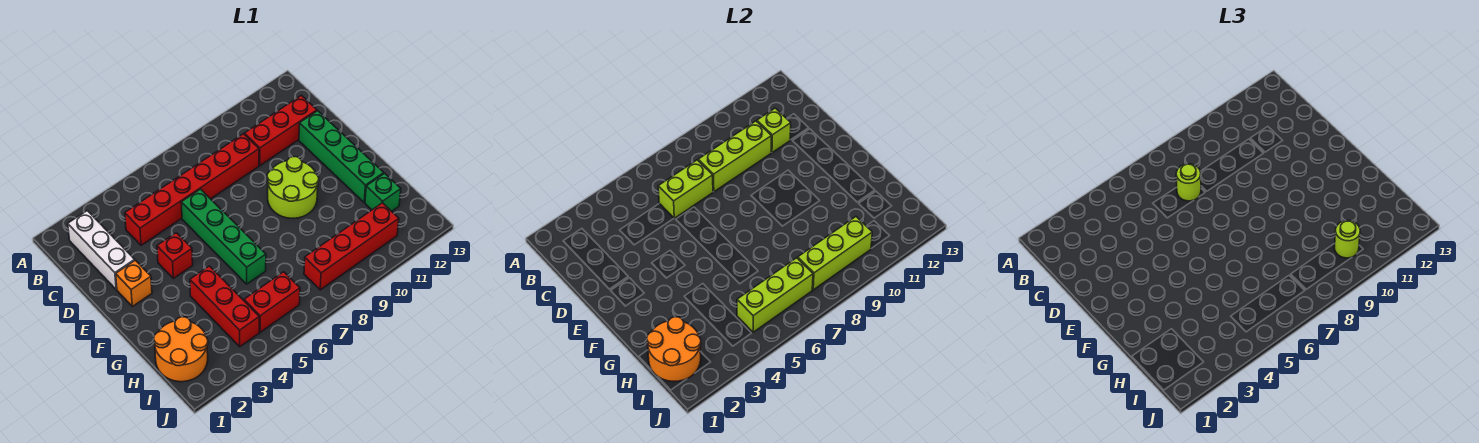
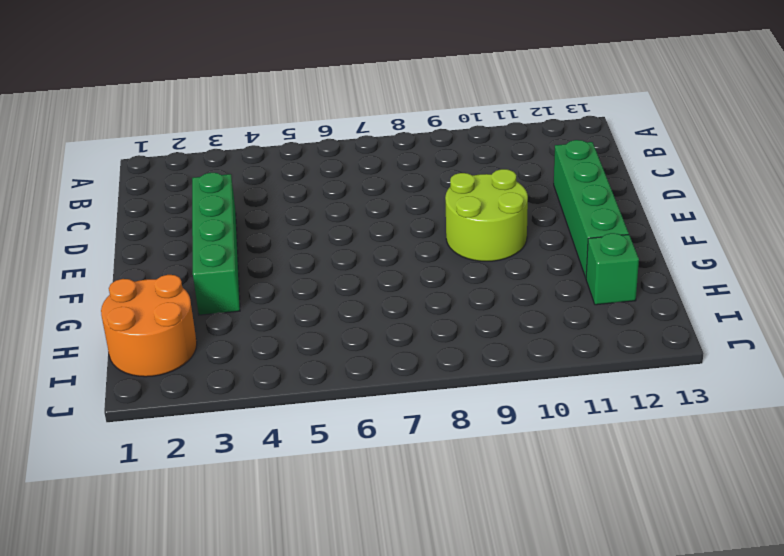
green brick D3:G3 level 1 -> green brick D6:G6 level 1
none -> white brick B2:D2 level 1
none -> red brick C4:C9 level 1
none -> red brick C10:C12 level 1

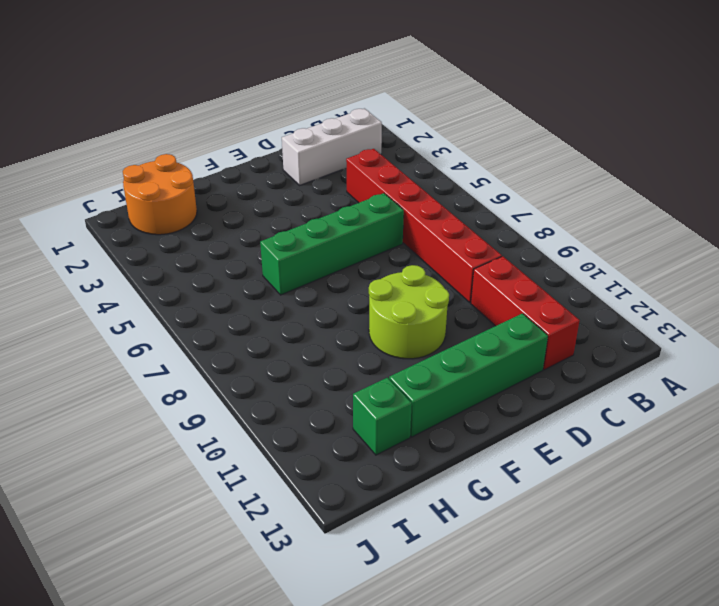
none -> orange brick E2 level 1
none -> red brick E4 level 1
none -> red brick G4:I4 level 1

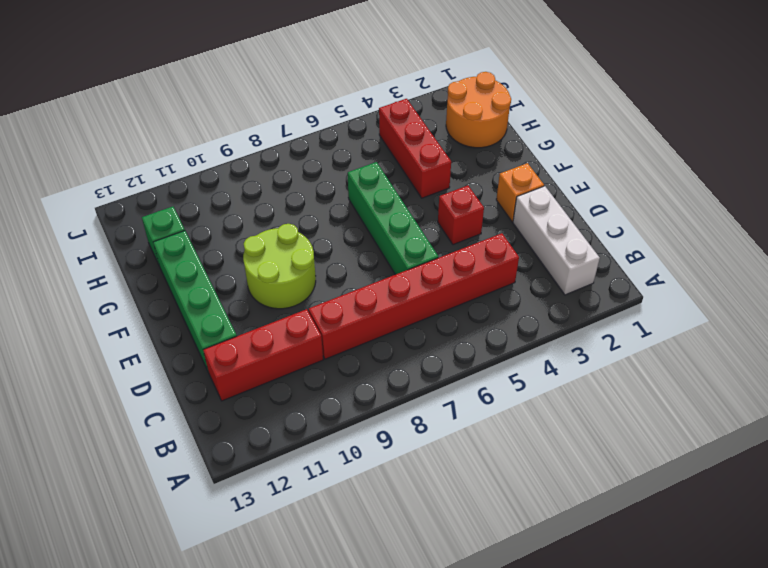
none -> red brick I5:I6 level 1
none -> red brick I8:I11 level 1
none -> lime brick C6:C7 level 2

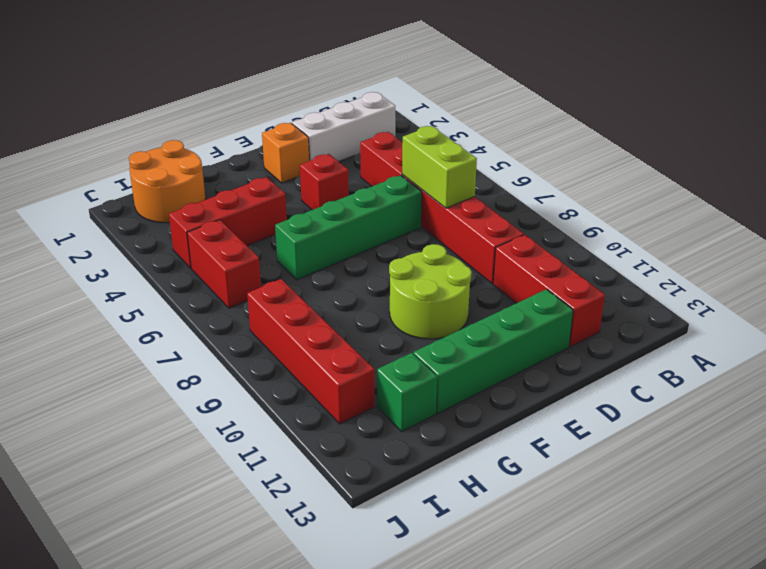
none -> lime brick C8:C10 level 2
none -> lime brick C11 level 2
none -> orange round brick H1:I2 level 2

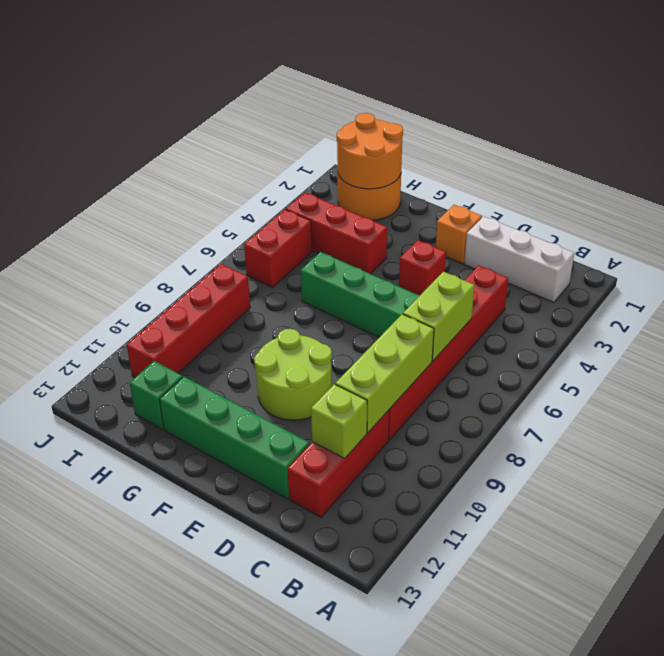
none -> lime brick I5:I7 level 2
none -> lime brick I8:I10 level 2
none -> lime round brick C7 level 3

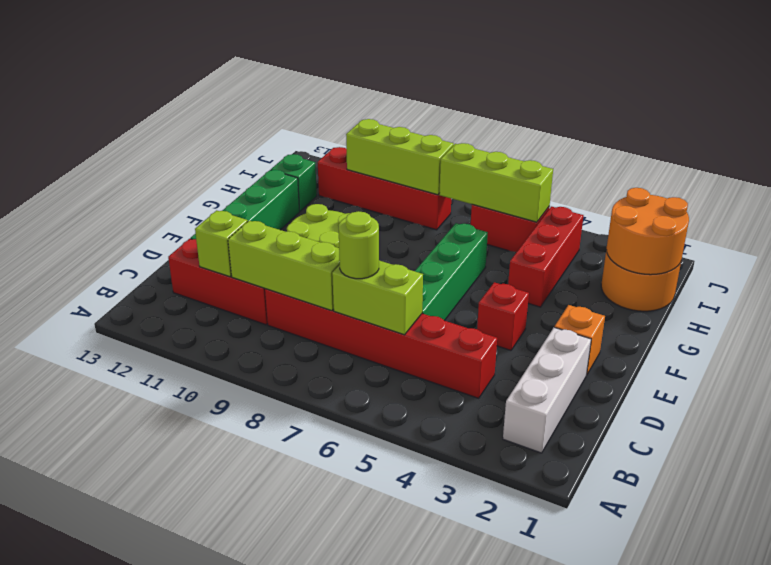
none -> lime round brick I10 level 3

